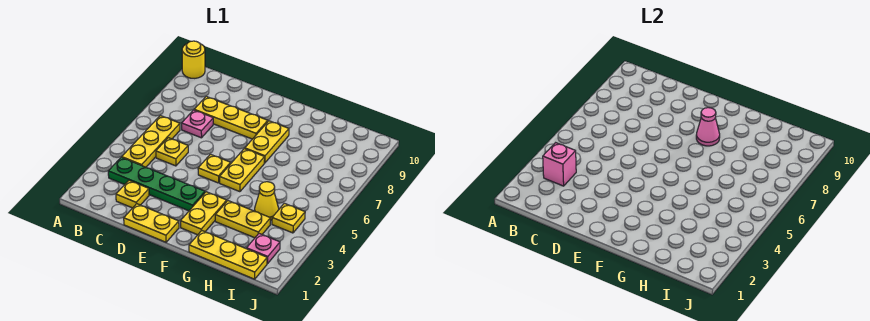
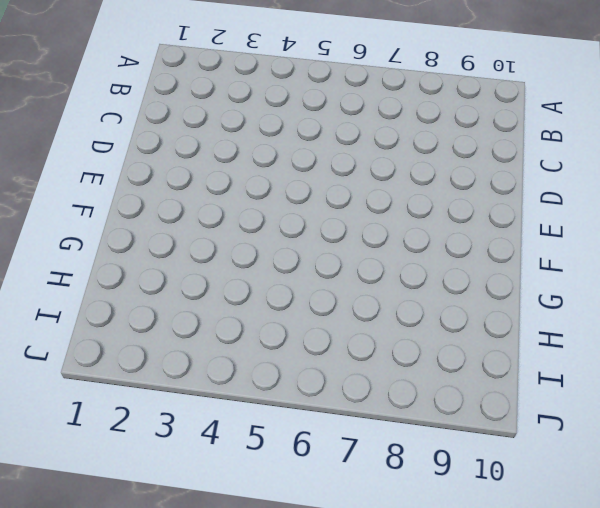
none -> yellow round brick A10 level 1
none -> green plate B3:E3 level 1
none -> yellow plate B4:B6 level 1

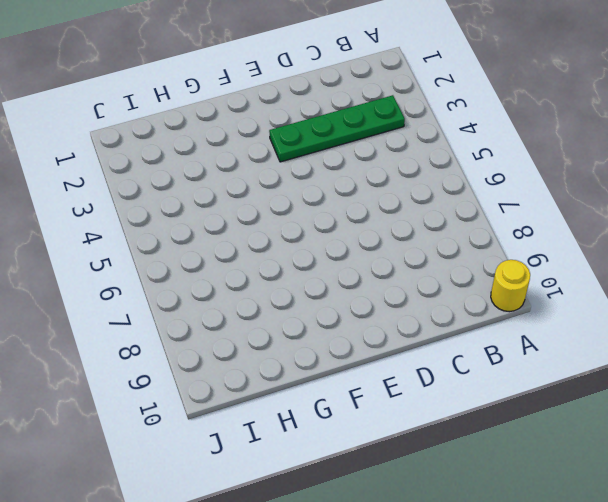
none -> yellow plate B4:B6 level 1
none -> yellow plate C2 level 1
none -> yellow plate C5 level 1

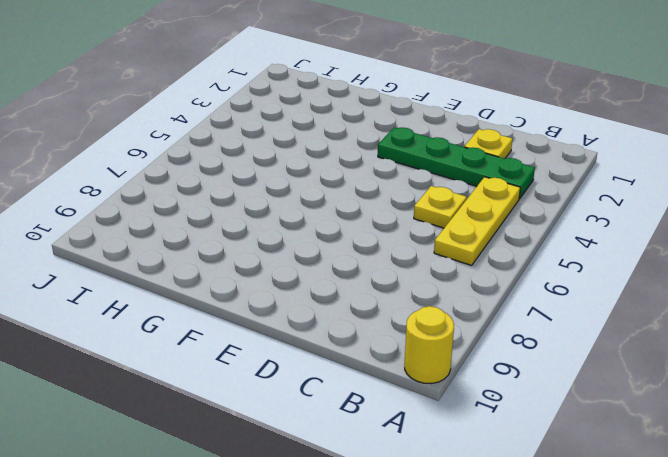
none -> pink plate C7 level 1
none -> yellow plate C8:E8 level 1
none -> yellow plate D1:E1 level 1

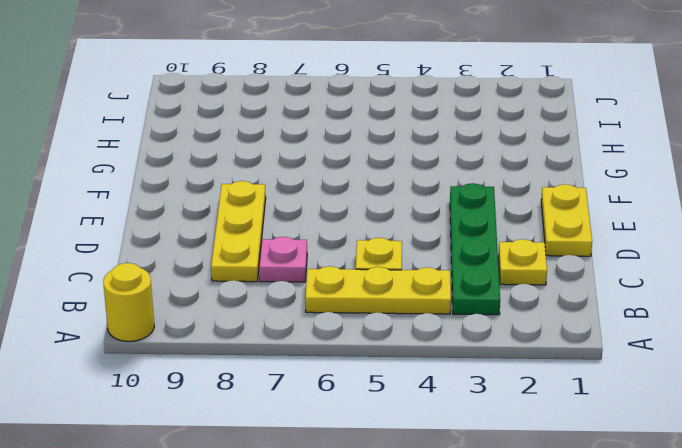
none -> yellow plate E5 level 1
none -> yellow plate F2:F3 level 1
none -> yellow plate F5:F6 level 1

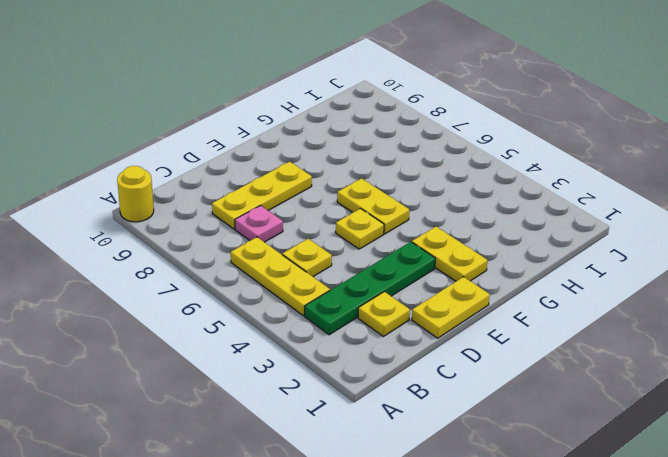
none -> yellow plate F7:F8 level 1
none -> yellow plate G1:I1 level 1
none -> yellow plate G3:H3 level 1

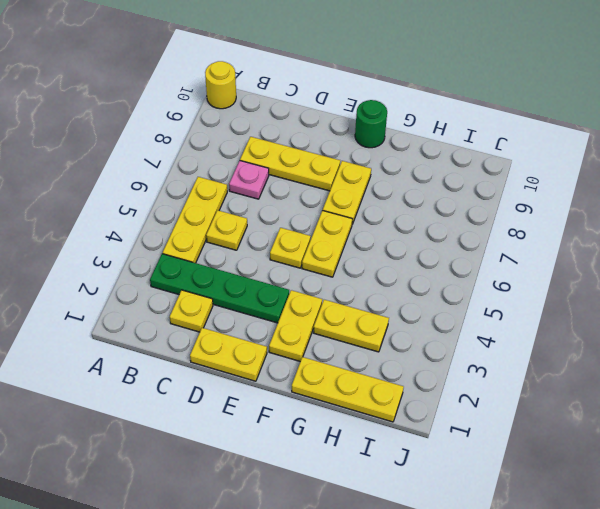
green round brick F10 level 1 -> none
none -> yellow cone H4 level 1
none -> pink plate I2 level 1
none -> yellow plate I4 level 1

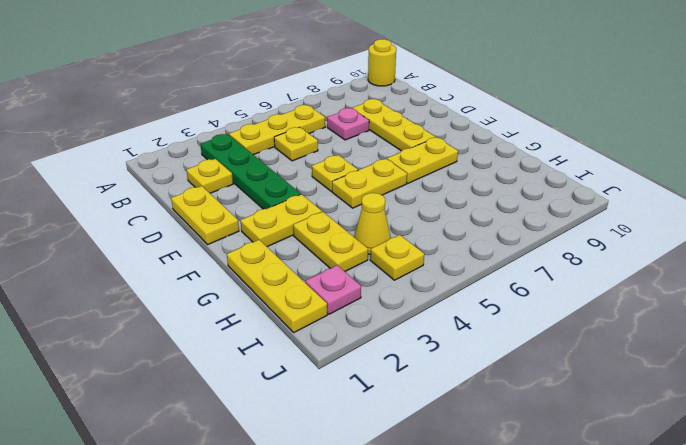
none -> pink brick B3 level 2
none -> pink cone F8 level 2

